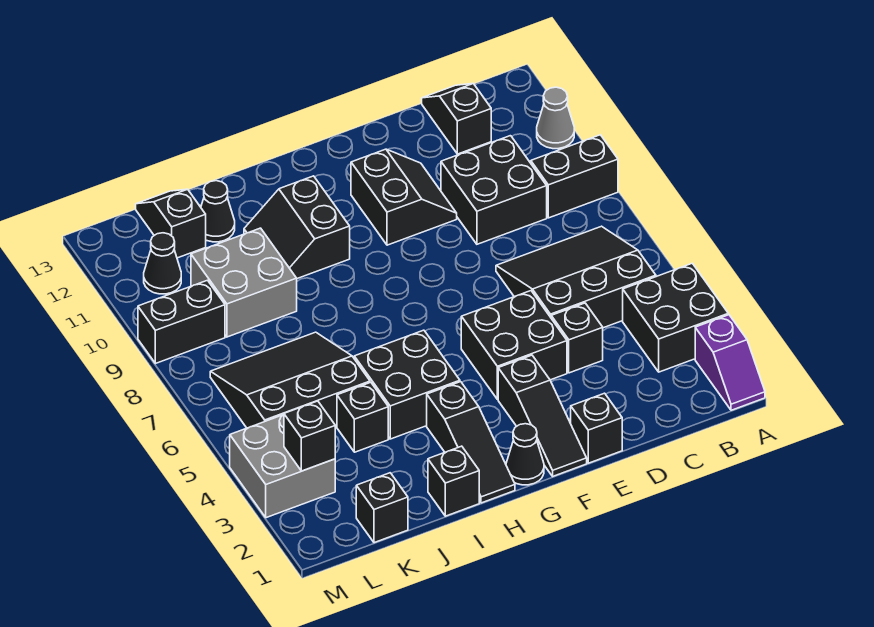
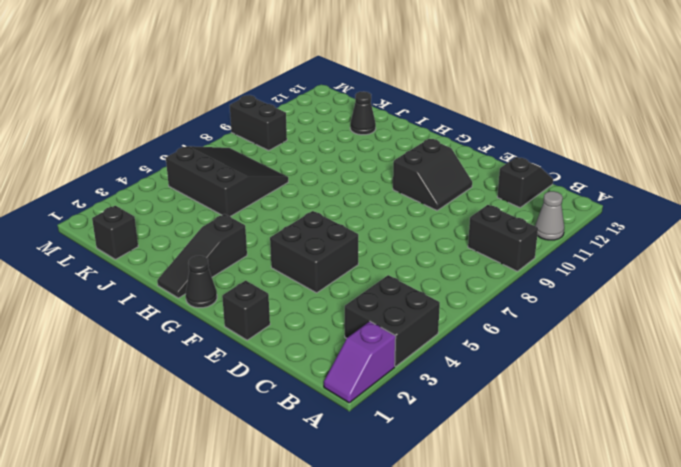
none -> black slope B5:D7 level 1 top 5
none -> black brick C9:D10 level 1
none -> black brick D4 level 1

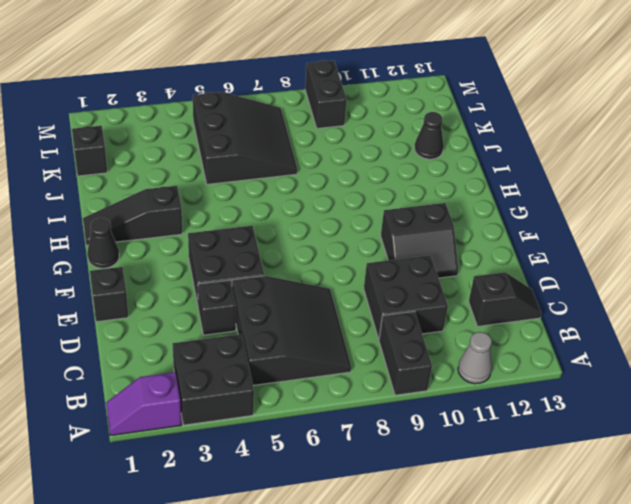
none -> black slope F1:F3 level 1 top 3
none -> black brick H4:I5 level 1
none -> black slope H10:I11 level 1 top H

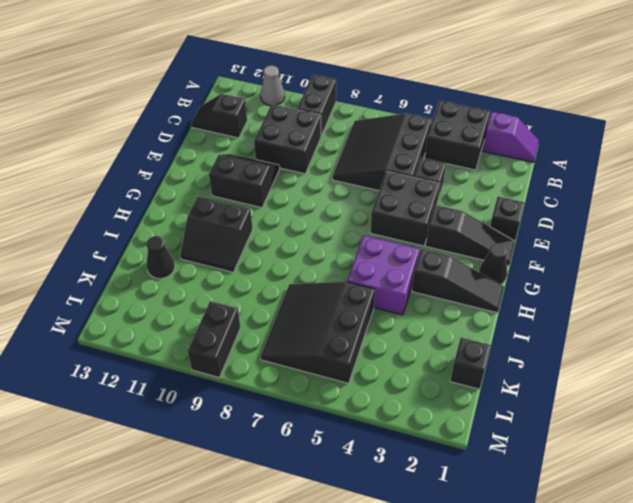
purple brick H4:I5 level 1 -> black brick H4:I5 level 1
none -> black brick I1 level 1
none -> black brick J4 level 1
none -> grey brick J9:K10 level 1

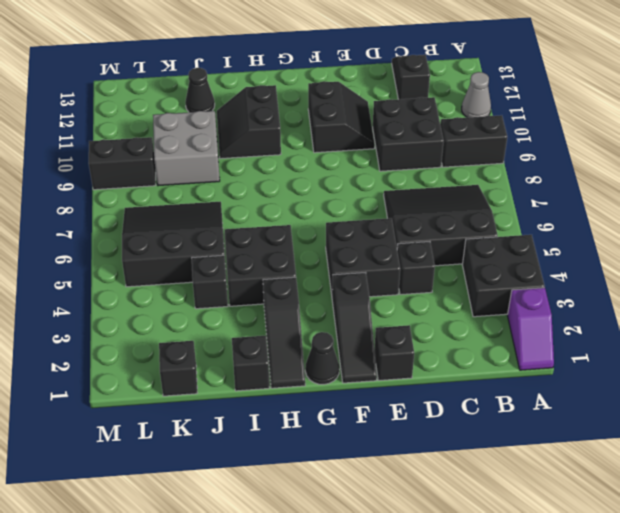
none -> black slope K12:K13 level 1 top 12
none -> grey brick L3:M4 level 1
none -> black cone L11 level 1

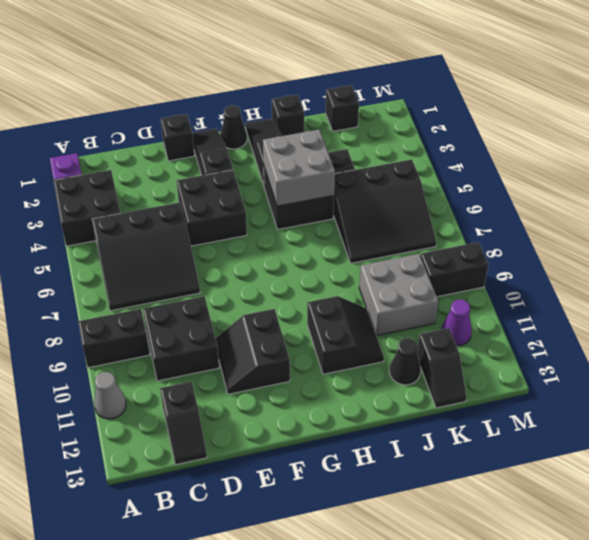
grey brick H4:I5 level 2 -> grey brick L3:M4 level 1
purple cone L11 level 1 -> black cone L11 level 1
none -> black brick D4 level 1
none -> black brick L3 level 2

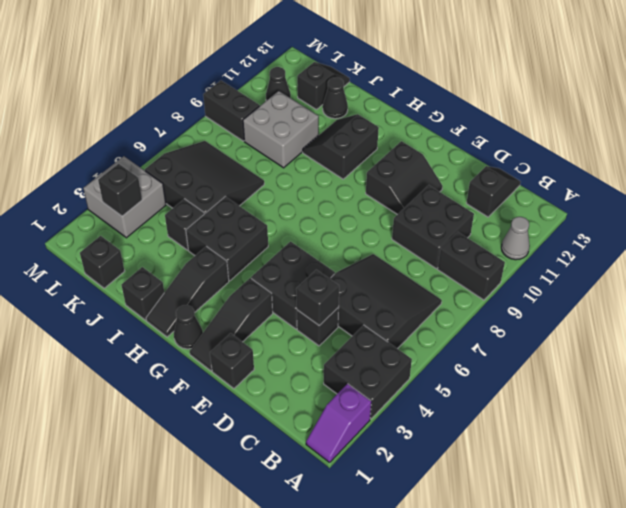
black brick D4 level 2 -> none

